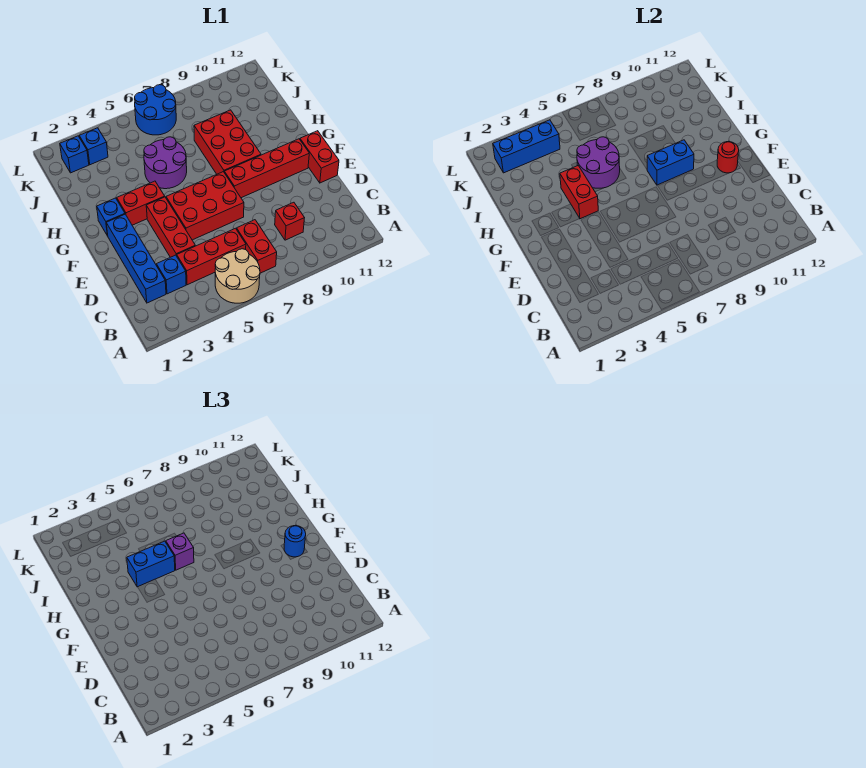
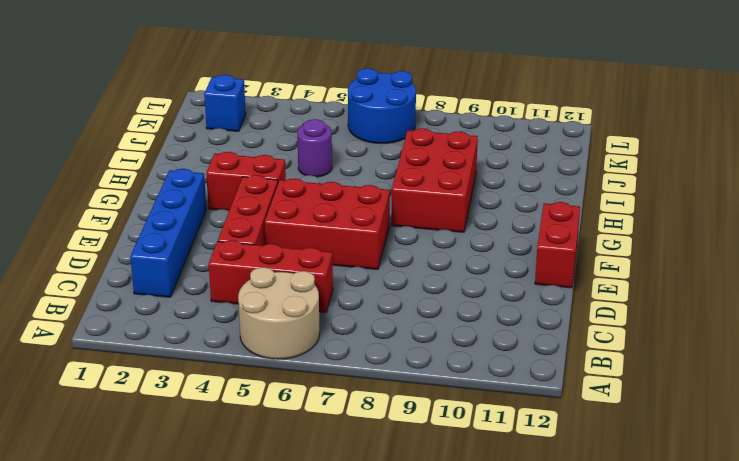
purple round brick I5 level 1 -> purple round brick H5:I6 level 1
none -> red brick B7:C7 level 1
none -> blue brick C3 level 1
none -> red brick C9 level 1

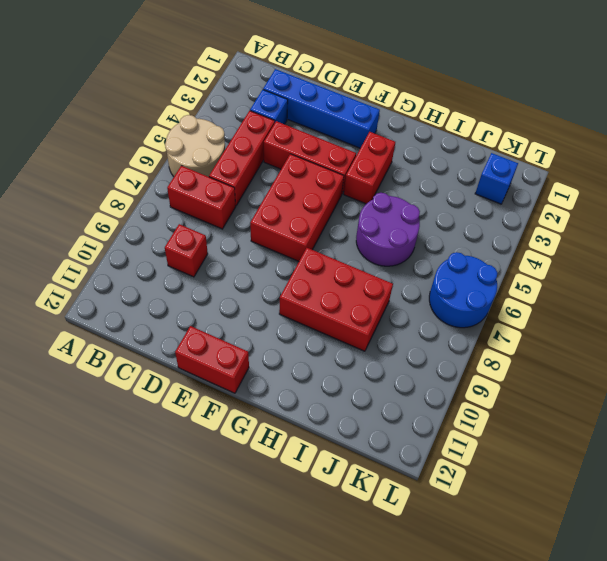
none -> red brick F8:F11 level 1
none -> blue brick G2 level 1
none -> blue brick K3 level 1

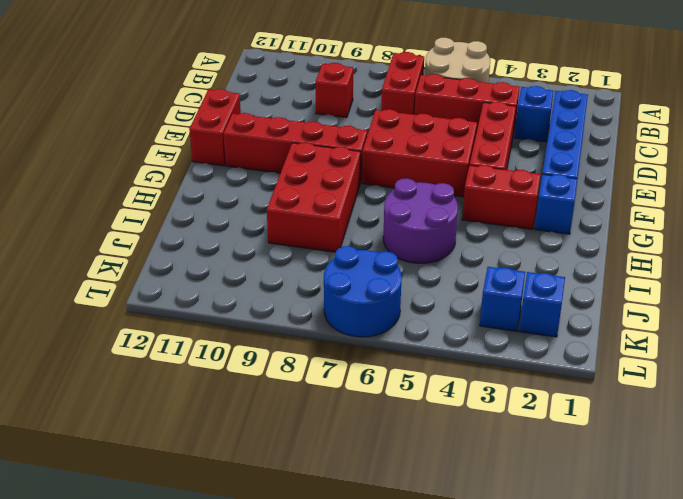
none -> red round brick F11 level 2
none -> red brick G4:H4 level 2
none -> blue brick G8:G9 level 2

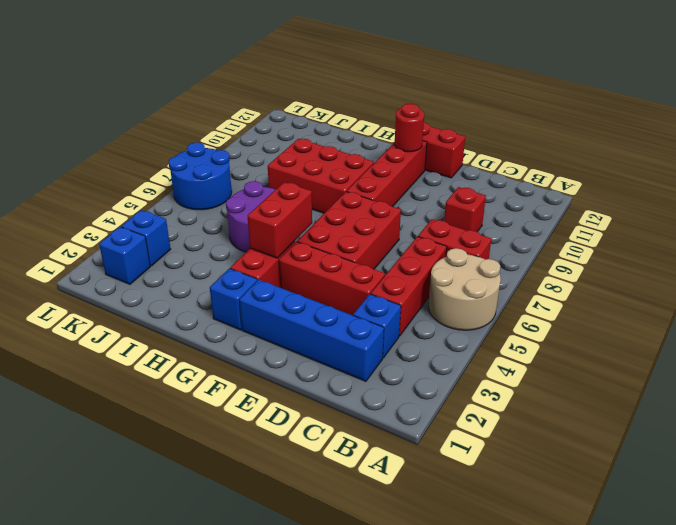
red brick G4:G5 level 2 -> red brick G4:H4 level 2
none -> blue brick G8:G9 level 2
none -> purple round brick H5:I6 level 2
none -> blue brick K2:K4 level 2

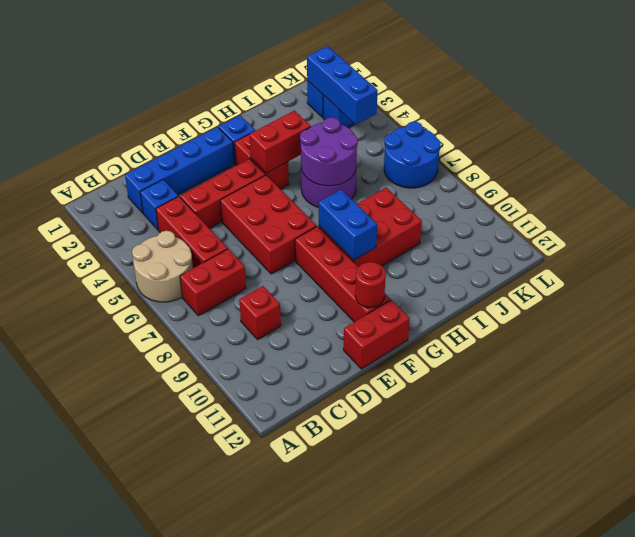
none -> blue round brick F11 level 3
none -> blue brick H4:H5 level 3
none -> purple brick H6 level 3

